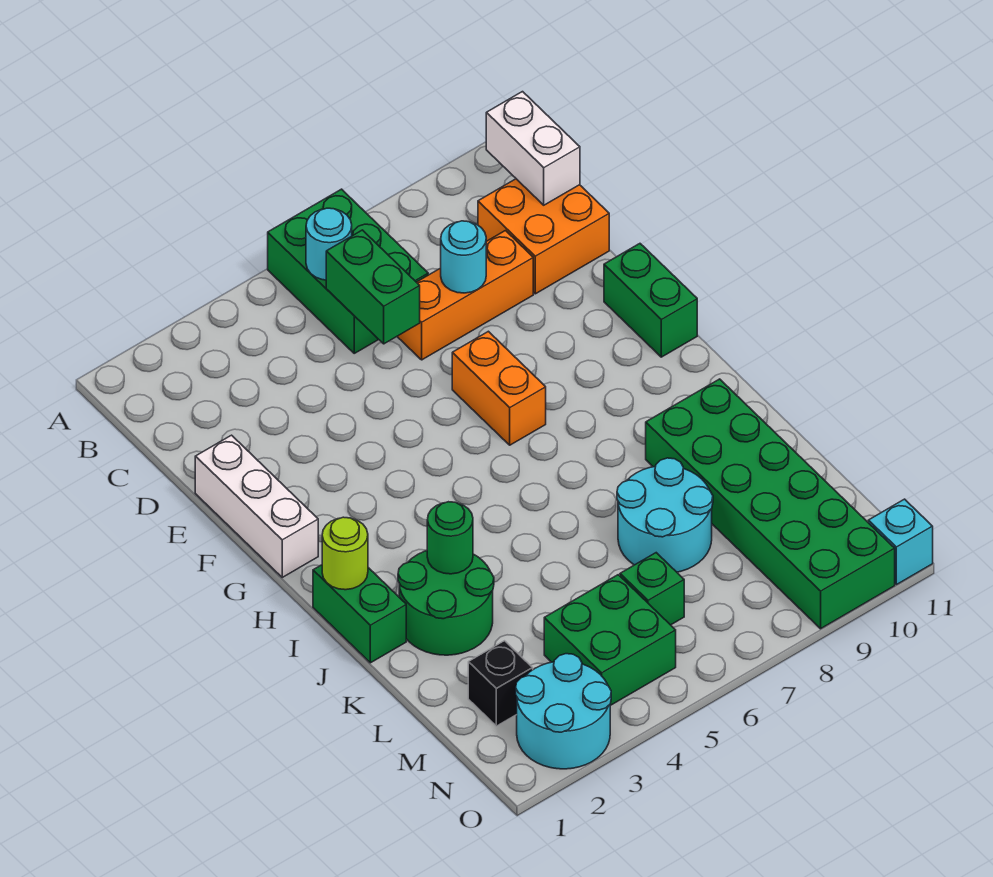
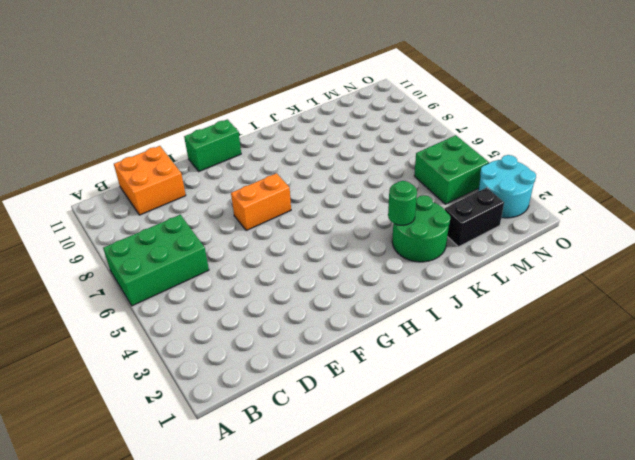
black brick L2:M2 level 1 -> black brick M2 level 1
none -> orange brick D7:D9 level 1
none -> white brick E1:G1 level 1
none -> green brick I1:J1 level 1

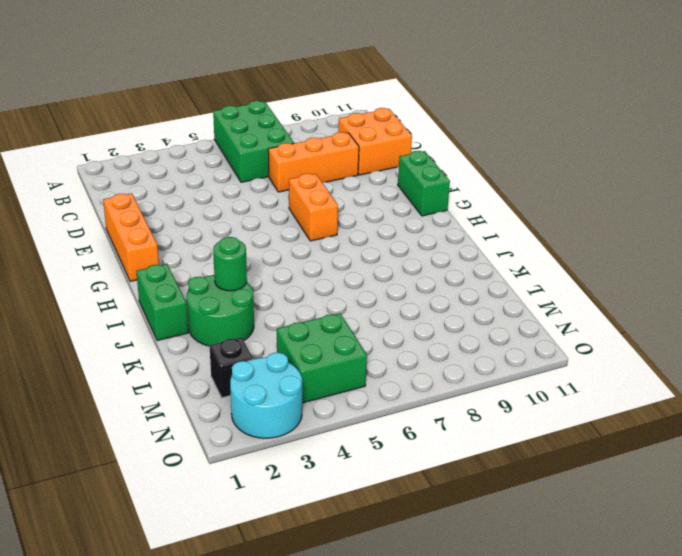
orange brick E1:G1 level 1 -> white brick E1:G1 level 1
none -> green brick J9:O10 level 1
none -> cyan round brick K7:L8 level 1
none -> green brick M6 level 1

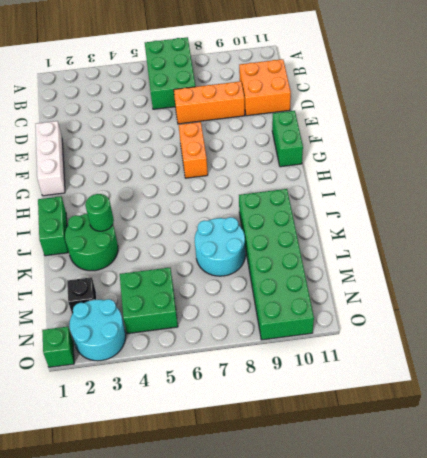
green brick O1 level 1 -> green brick M6 level 1
none -> cyan brick O11 level 1
none -> cyan round brick B6 level 2
none -> white brick B11:C11 level 2

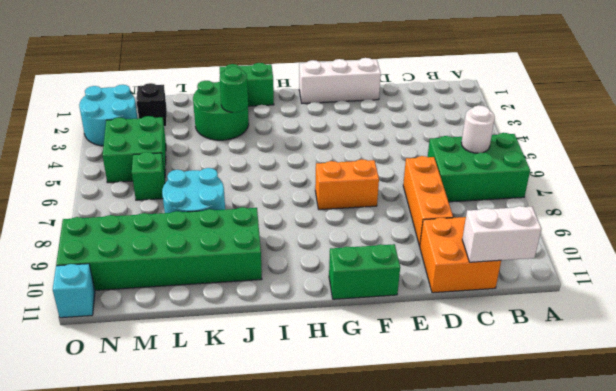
white round brick B6 level 2 -> cyan round brick B6 level 2
none -> green brick C6:D6 level 2
none -> cyan round brick D8 level 2
none -> lime round brick I1 level 2

